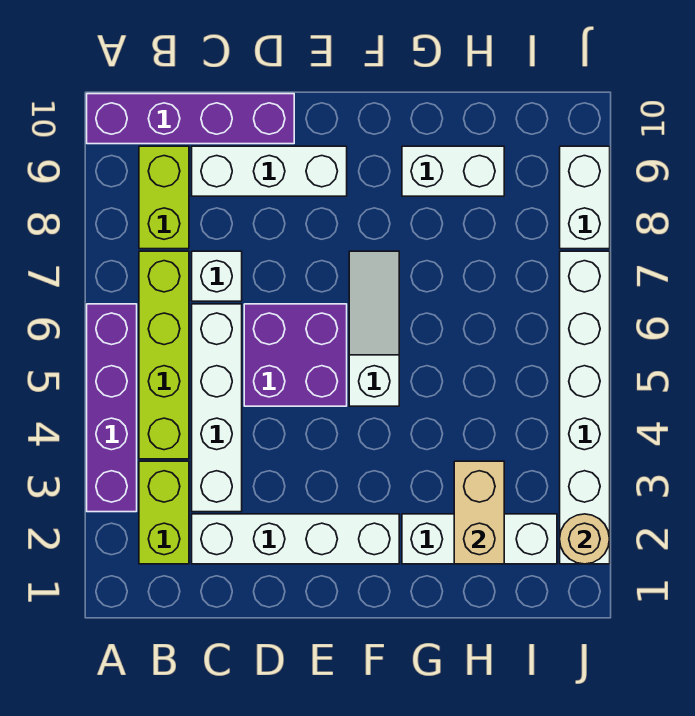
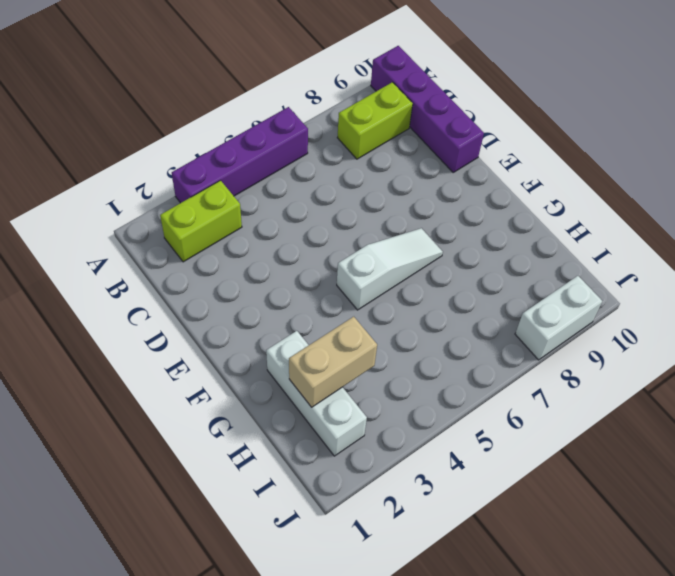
none -> lime brick B4:B7 level 1
none -> white brick C2:F2 level 1
none -> white brick C3:C6 level 1

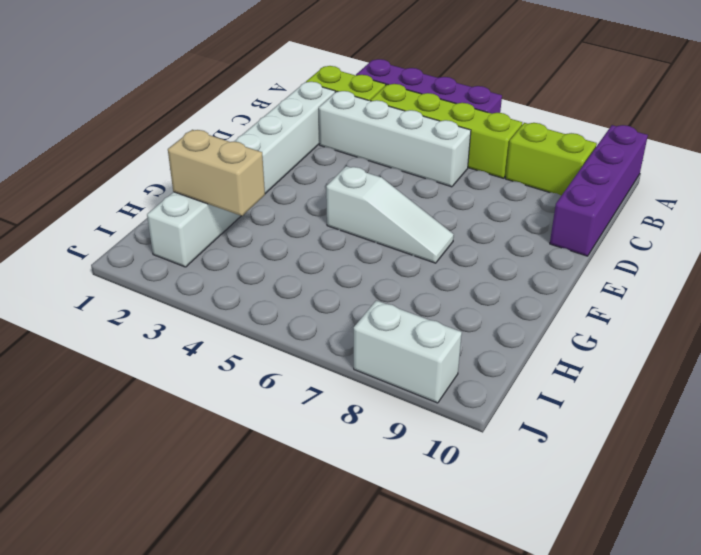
none -> white brick C7 level 1
none -> white brick C9:E9 level 1
none -> purple brick D5:E6 level 1

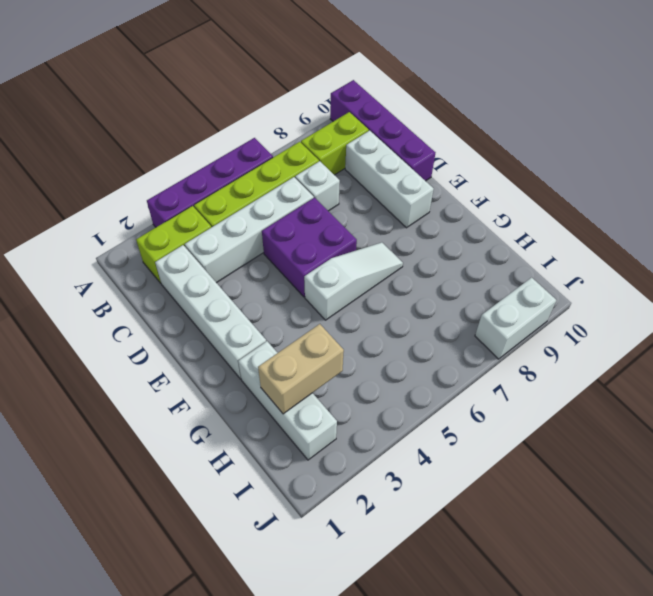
none -> white brick G9:H9 level 1
none -> white brick J2:J7 level 1
none -> tan round brick J2 level 2

